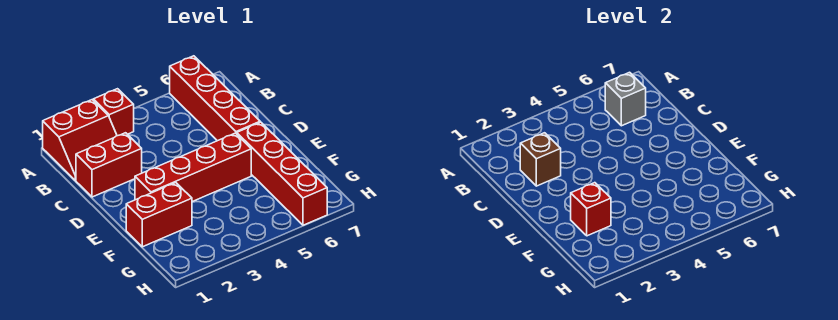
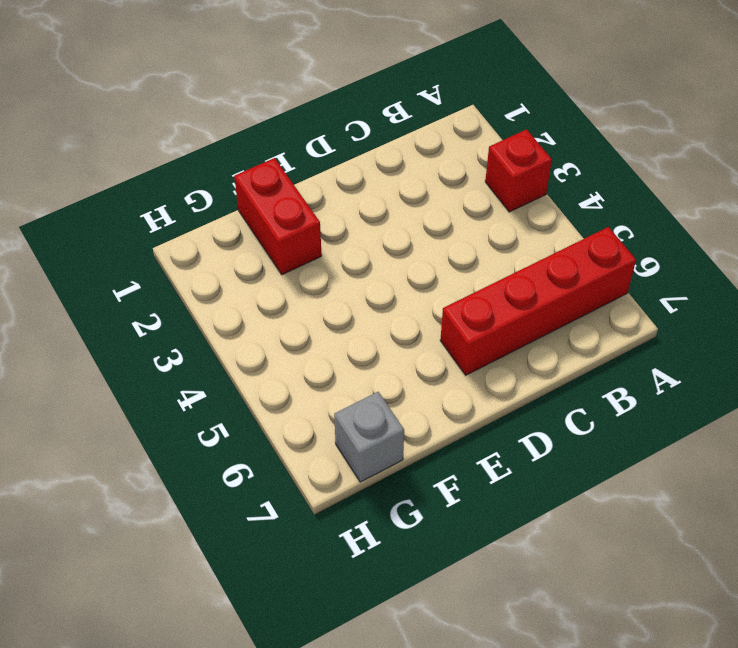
grey brick G7 level 1 -> grey brick B6 level 2
none -> red slope A1:B2 level 1 top A
none -> red brick C1:C2 level 1

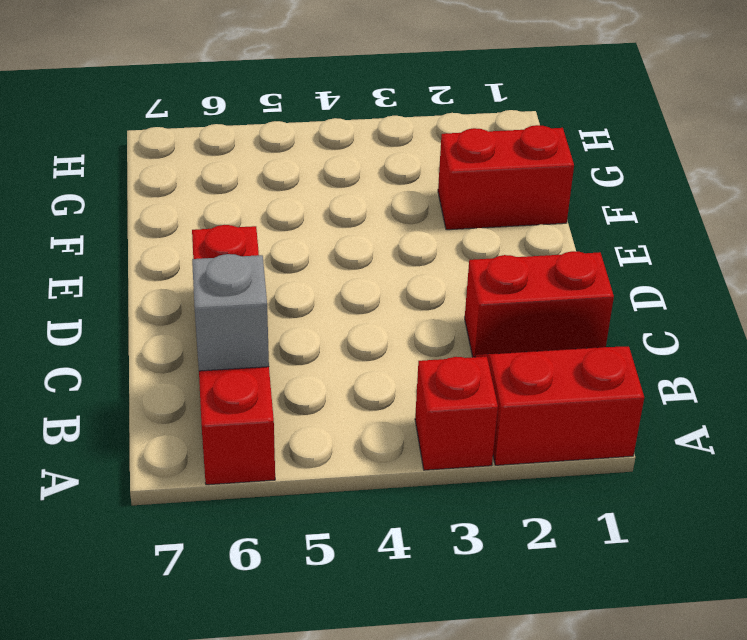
none -> red brick E2:E5 level 1
none -> red brick E6:H6 level 1

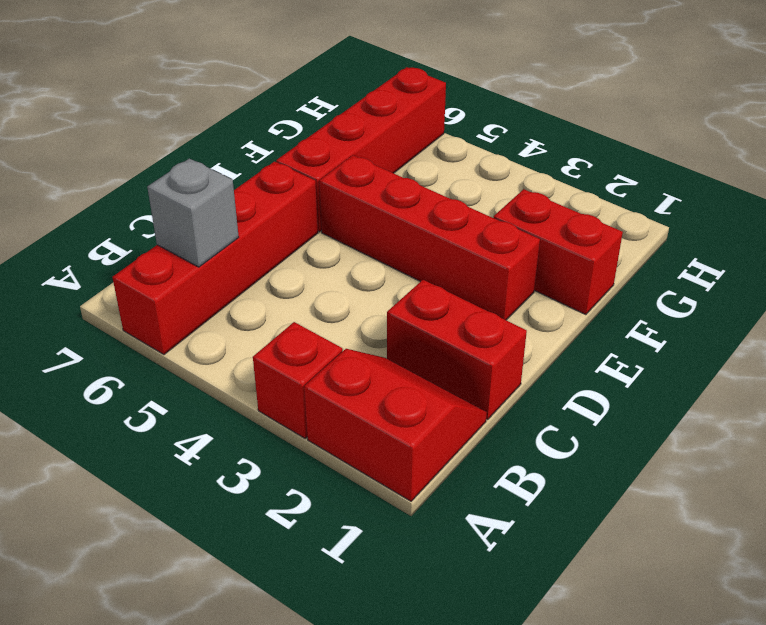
none -> brown brick C2 level 2
none -> red brick F2 level 2

